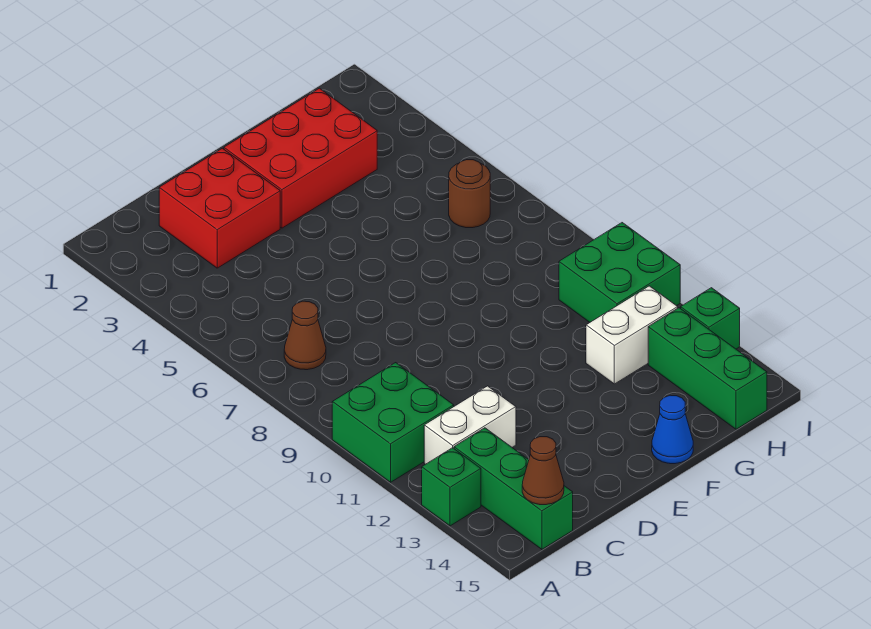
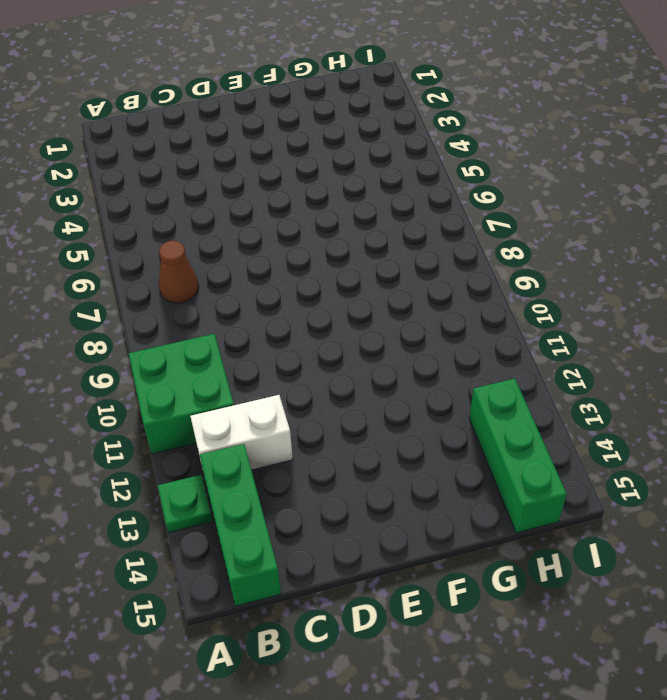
green plate A13 level 1 -> green brick A13 level 1
none -> red brick C2:D3 level 1
none -> red brick E2:G3 level 1
none -> blue cone F15 level 1

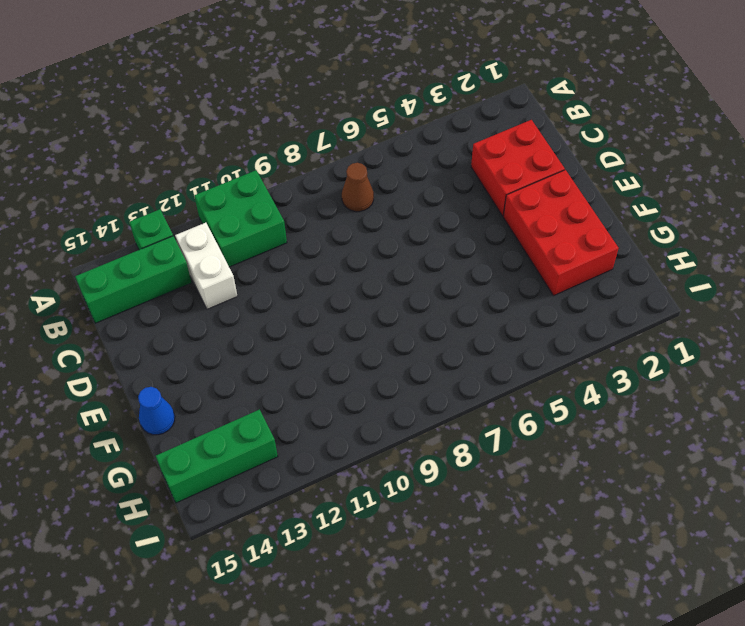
none -> white brick G12:H12 level 1
none -> brown round brick H6 level 1
none -> green brick H10:I11 level 1

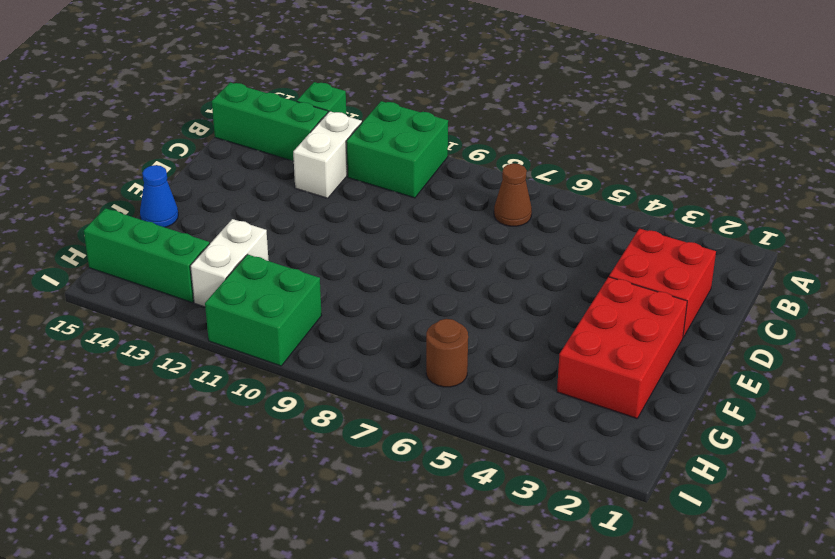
none -> green brick I13 level 1
none -> brown cone B15 level 2

